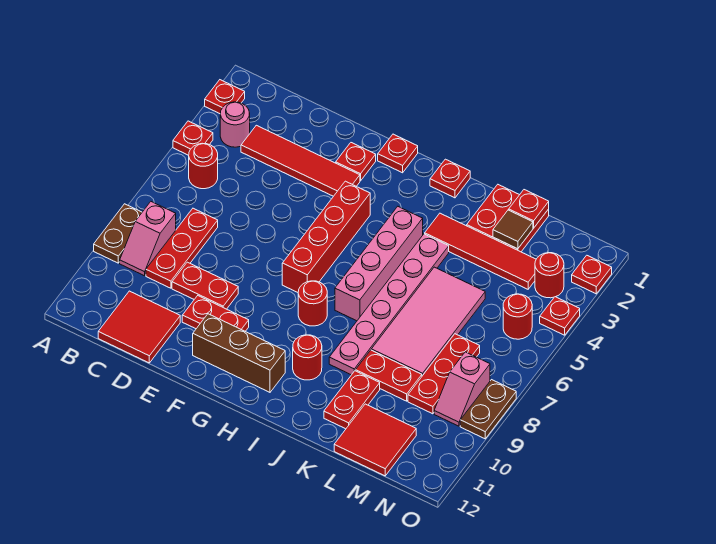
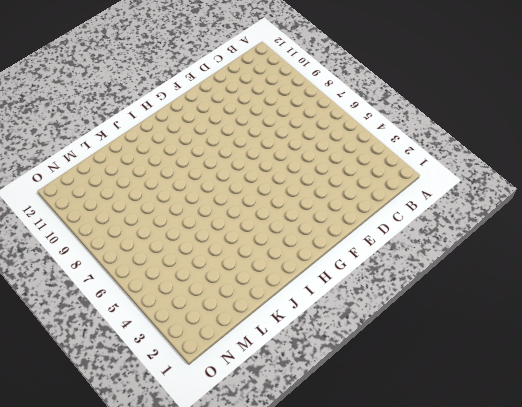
none -> red plate A2 level 1
none -> red plate A4 level 1
none -> brown plate A8:A9 level 1
none -> pink round brick B3 level 1

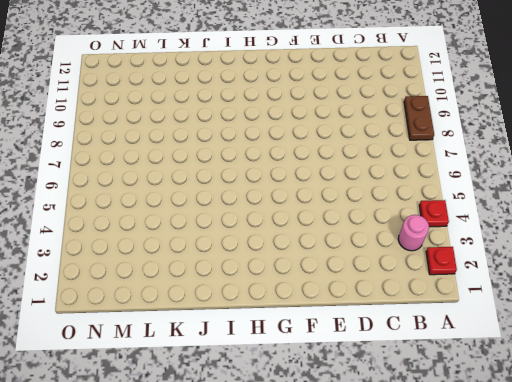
none -> red round brick B5 level 1
none -> pink slope B8:B9 level 1 top 8
none -> red tile C3:F3 level 1
none -> red plate C7:C9 level 1

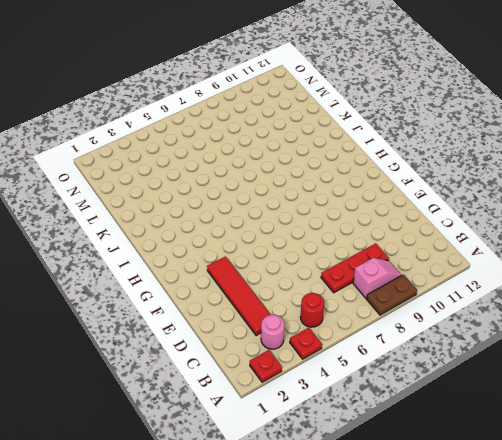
none -> red tile C11:D12 level 1
none -> red plate D9:E9 level 1
none -> red plate E10:F10 level 1
none -> red plate F2 level 1

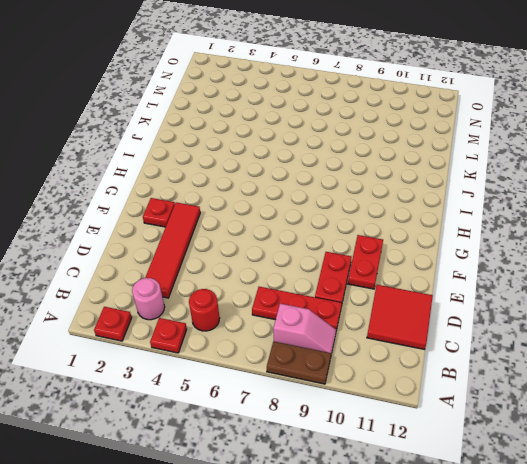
none -> brown brick F11:H11 level 1
none -> red plate G1 level 1
none -> red brick G4:G7 level 1
none -> red round brick H8 level 1

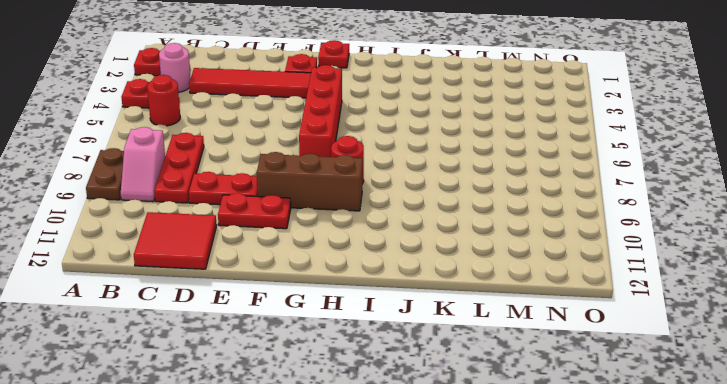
brown brick F9:H9 level 1 -> brown brick F11:H11 level 1
none -> red plate I1 level 1
none -> pink brick I4:I7 level 1
none -> red round brick I10 level 1
none -> red tile J3:M3 level 1

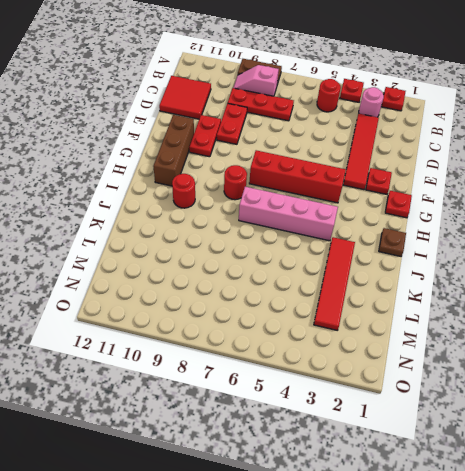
brown plate I1 level 1 -> red plate I1 level 1
none -> pink plate J4:J9 level 1
none -> red plate K1:L2 level 1
none -> pink tile K5:L8 level 1
none -> red plate K9:L9 level 1

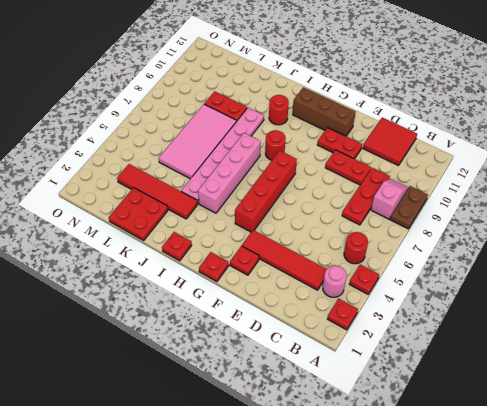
none -> red plate K10:K11 level 1
none -> red tile L11:M12 level 1
none -> red plate M7:M9 level 1
none -> red round brick N3 level 1

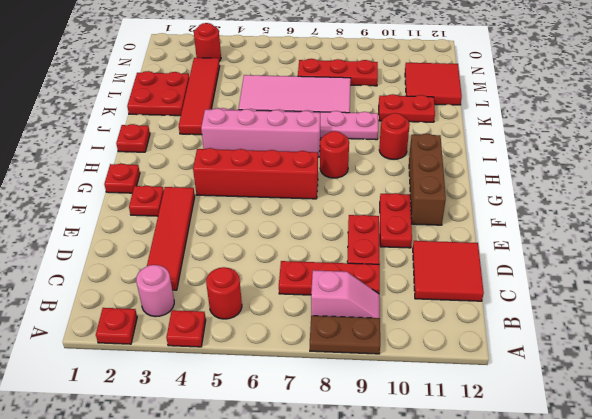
none -> red plate K9:L9 level 1
none -> red round brick N5 level 1
none -> pink slope N8:N9 level 1 top 8
none -> red plate O2 level 1

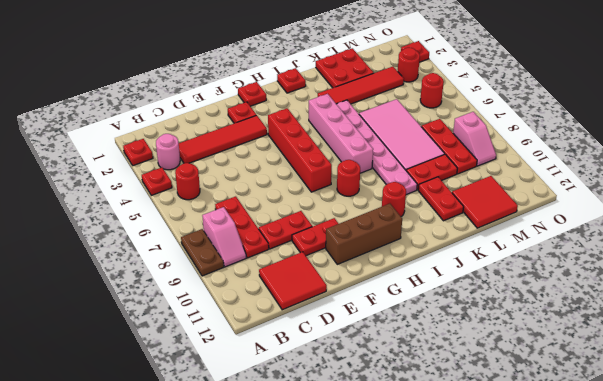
none -> red plate O4 level 1
none -> brown plate O8:O9 level 1
none -> red plate L1 level 2
none -> brown tile L2 level 2

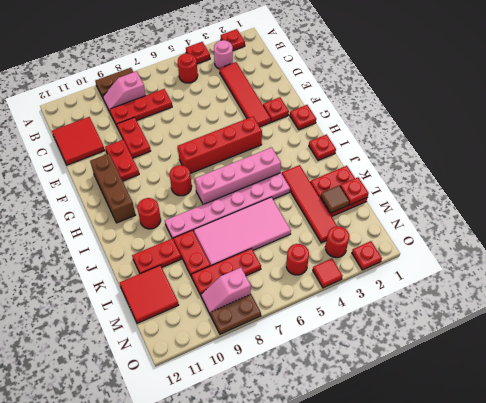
red tile O4 level 1 -> red plate O4 level 1

